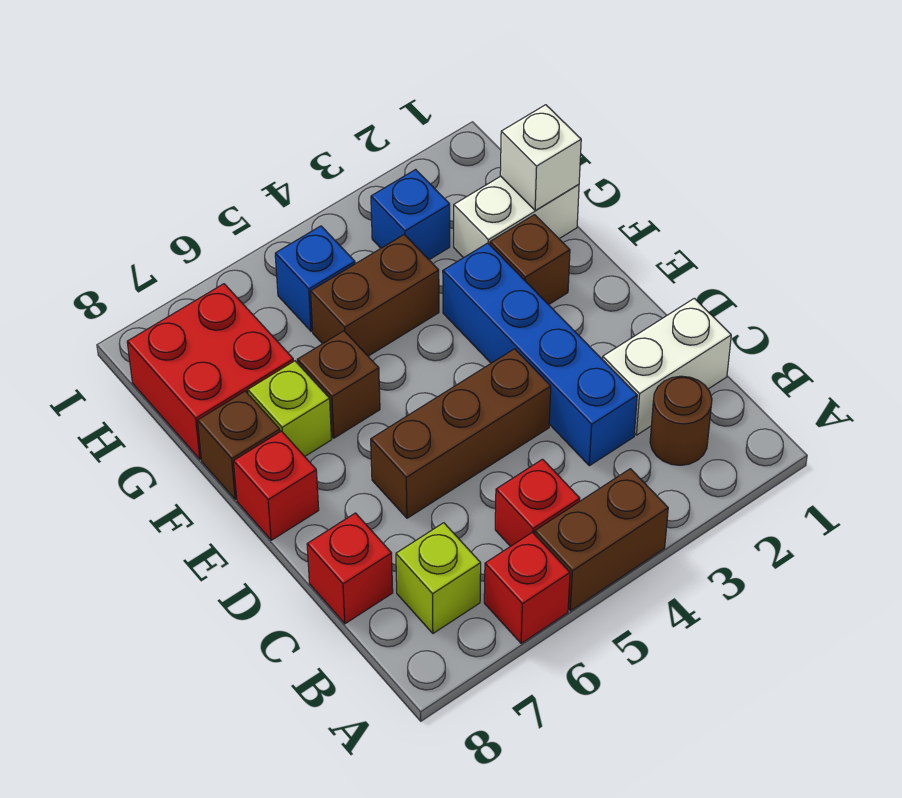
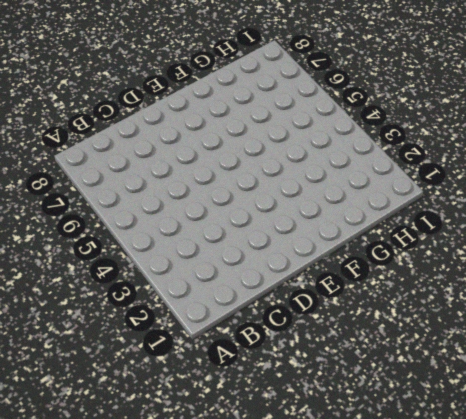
none -> brown brick A4:A5 level 1
none -> red brick A6 level 1
none -> brown round brick B2 level 1

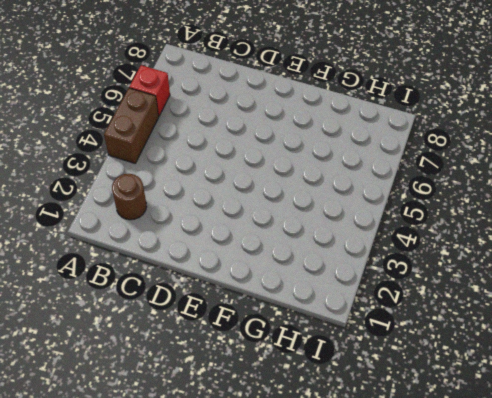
none -> red brick B5 level 1
none -> lime brick B7 level 1
none -> white brick C1:C2 level 1

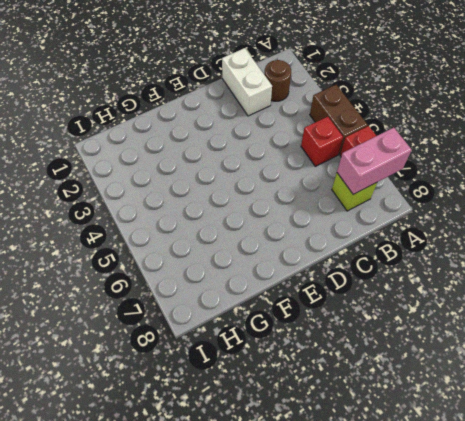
pink brick A7:B7 level 2 -> none
none -> blue brick C3:F3 level 1
none -> red brick C8 level 1
none -> brown brick D4:D6 level 1

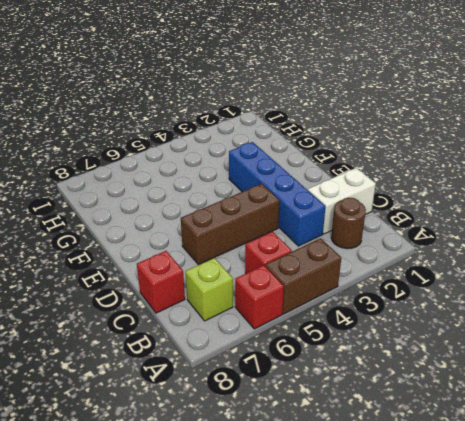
none -> red brick E8 level 1
none -> brown brick F2 level 1
none -> brown brick F6 level 1

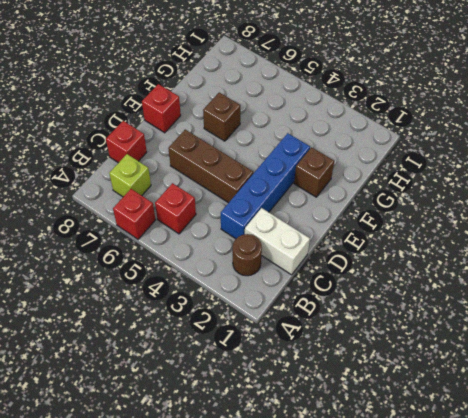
none -> brown brick A4:A5 level 1
none -> lime brick F7 level 1
none -> brown brick F8 level 1

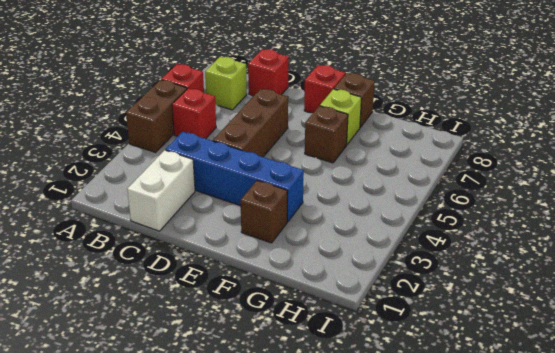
none -> brown round brick B2 level 1
none -> white brick G1:G2 level 1
none -> brown brick G4:G5 level 1

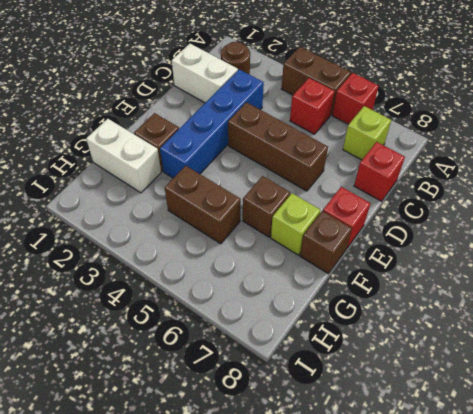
none -> red brick G7:H8 level 1
none -> blue brick H3 level 1
none -> blue brick H5 level 1

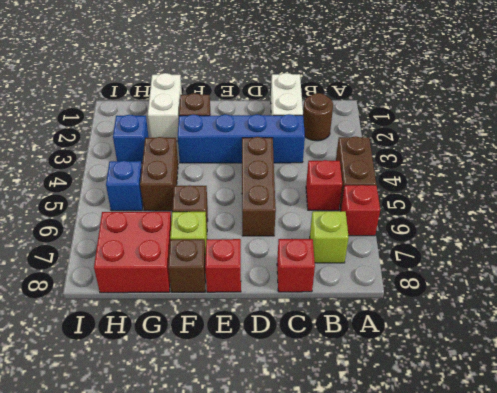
none -> white brick G1 level 2

